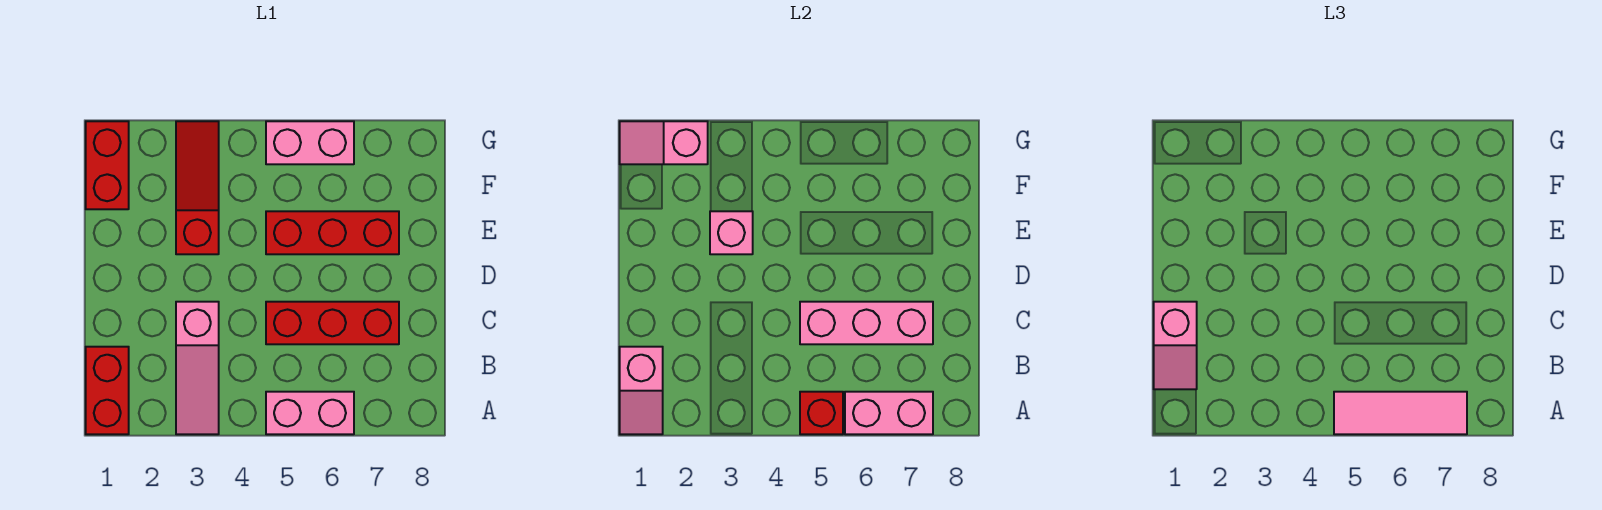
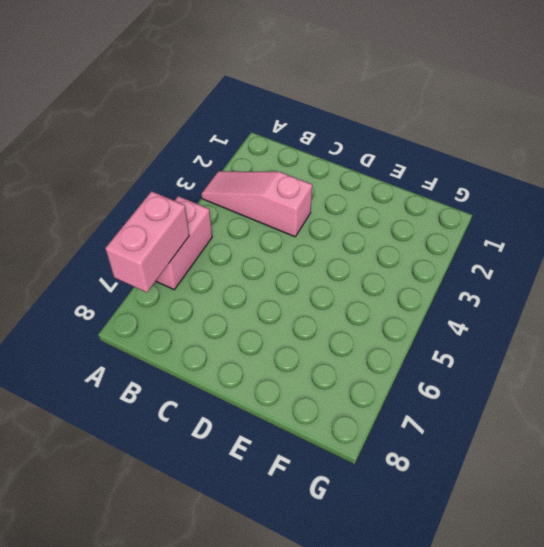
none -> red brick A1:B1 level 1
none -> red brick C5:C7 level 1
none -> red slope E3:G3 level 1 top E

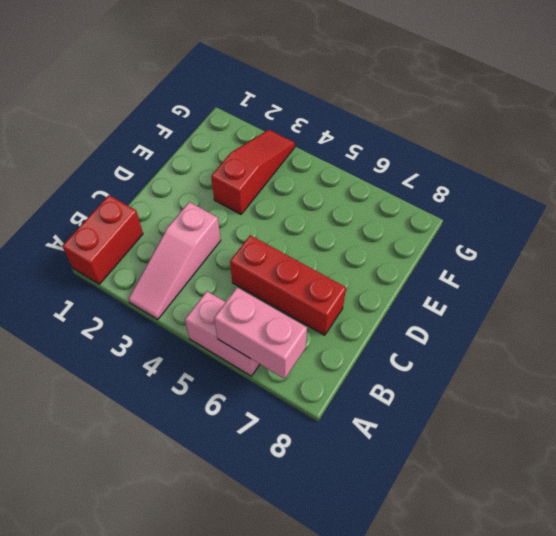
none -> red brick E5:E7 level 1
none -> red brick F1:G1 level 1
none -> pink brick G5:G6 level 1

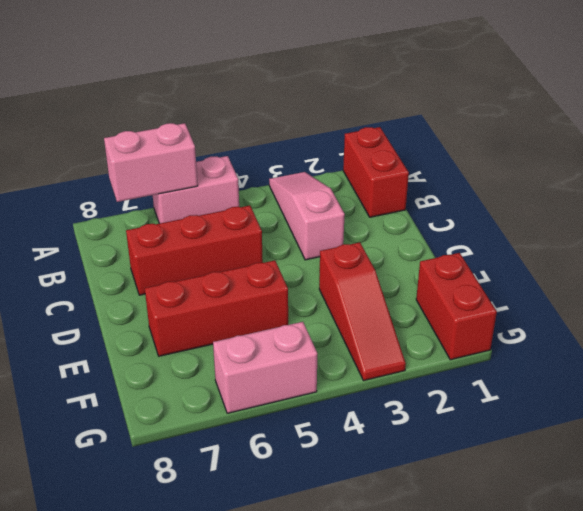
none -> pink slope A1:B1 level 2 top B
none -> red brick A5 level 2
none -> pink brick C5:C7 level 2

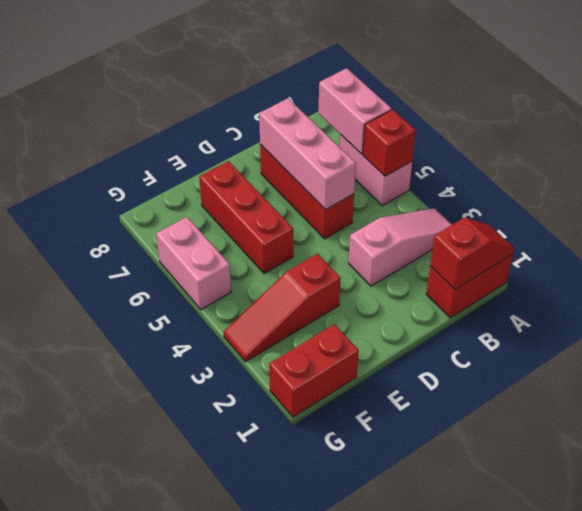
red slope A1:B1 level 2 top B -> pink slope A1:B1 level 2 top B
none -> pink brick E3 level 2
none -> pink slope G1:G2 level 2 top 2
none -> pink tile A5:A7 level 3

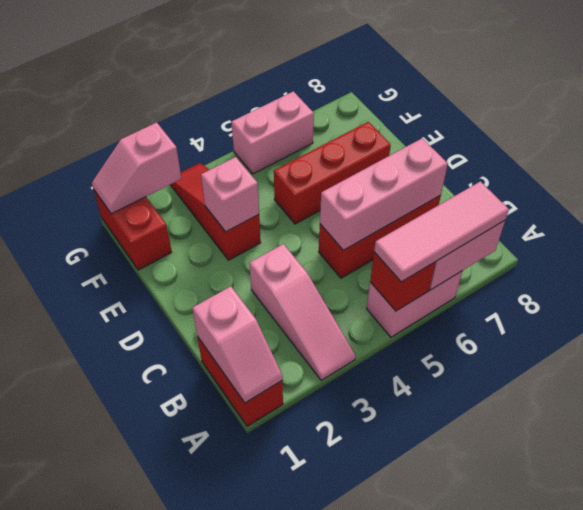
none -> pink slope B1:C1 level 3 top C

